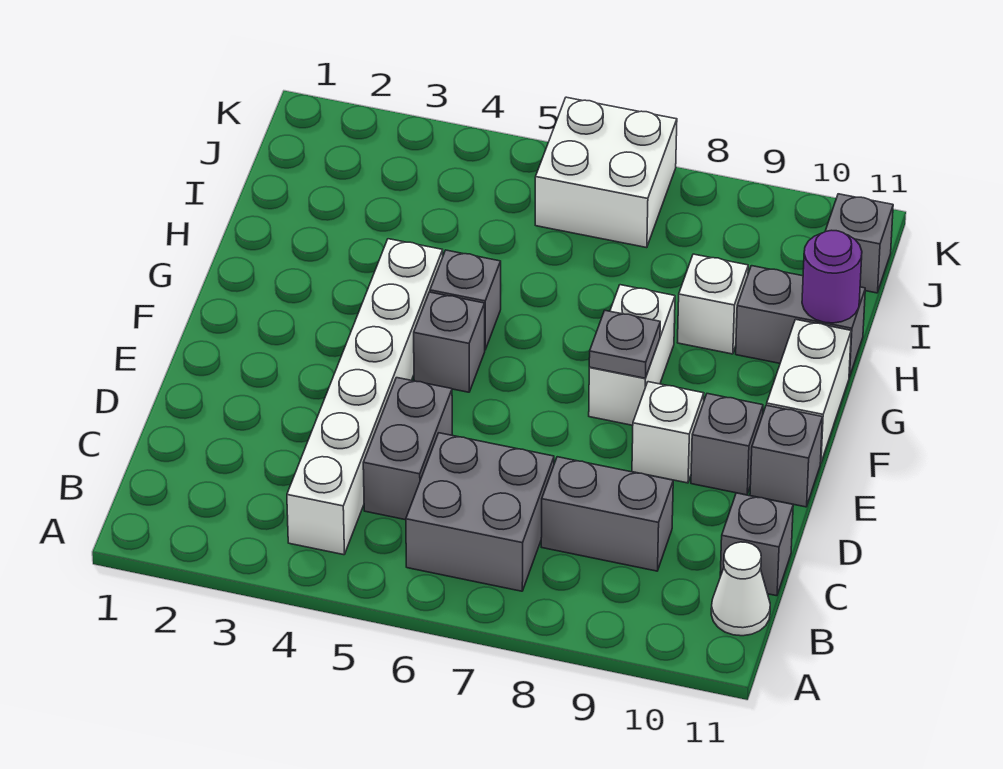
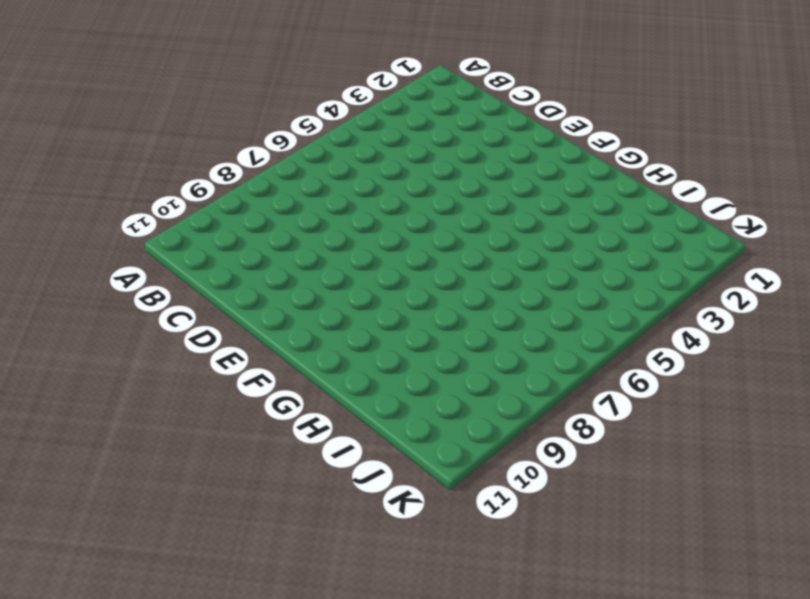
none -> white brick B4:G4 level 1
none -> grey brick B6:C7 level 1
none -> white cone B11 level 1

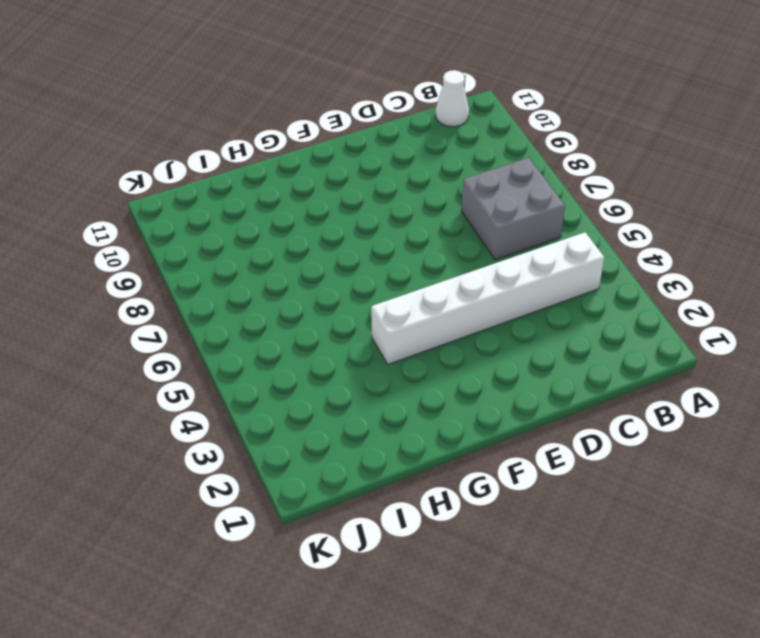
none -> grey brick C5:D5 level 1
none -> grey brick C8:C9 level 1
none -> grey brick C11 level 1

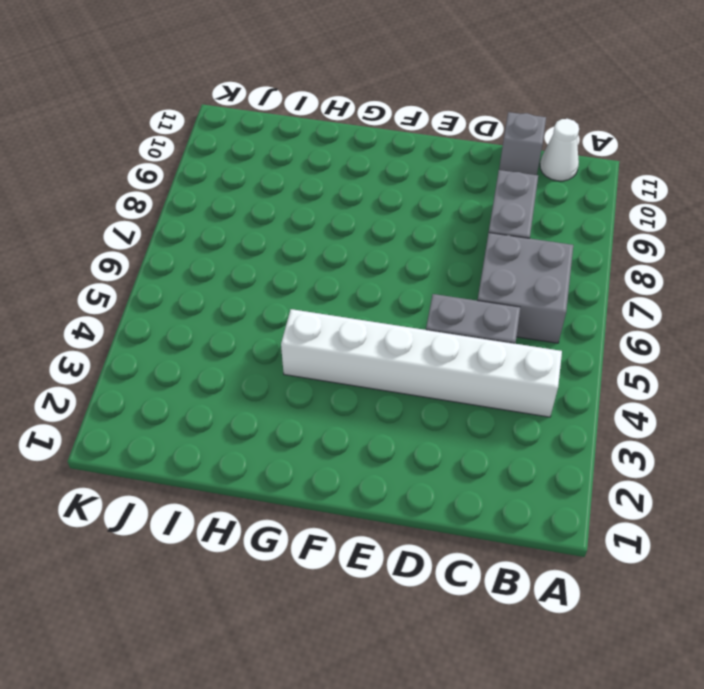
none -> white brick E9 level 1
none -> grey brick E10 level 1
none -> grey brick E11 level 1

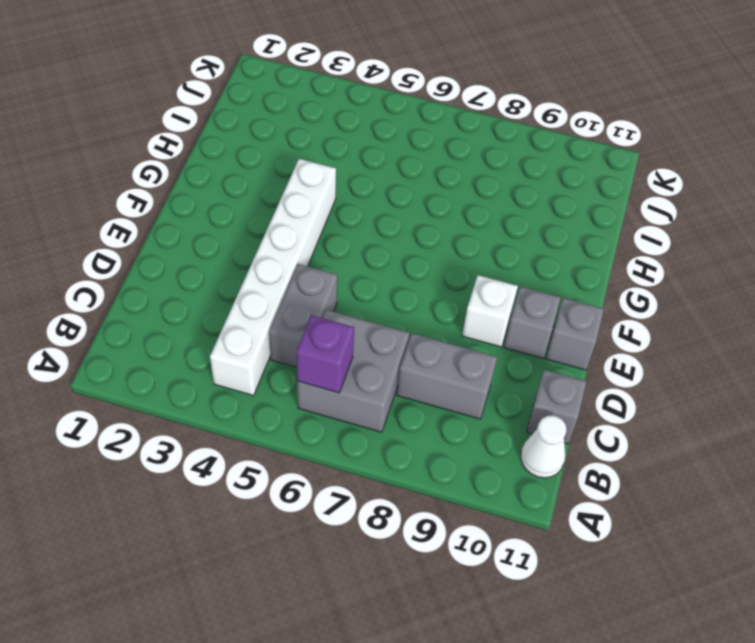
purple brick B6 level 2 -> none
none -> grey brick F5 level 1
none -> white brick F8:G8 level 1
none -> white brick F11:G11 level 1

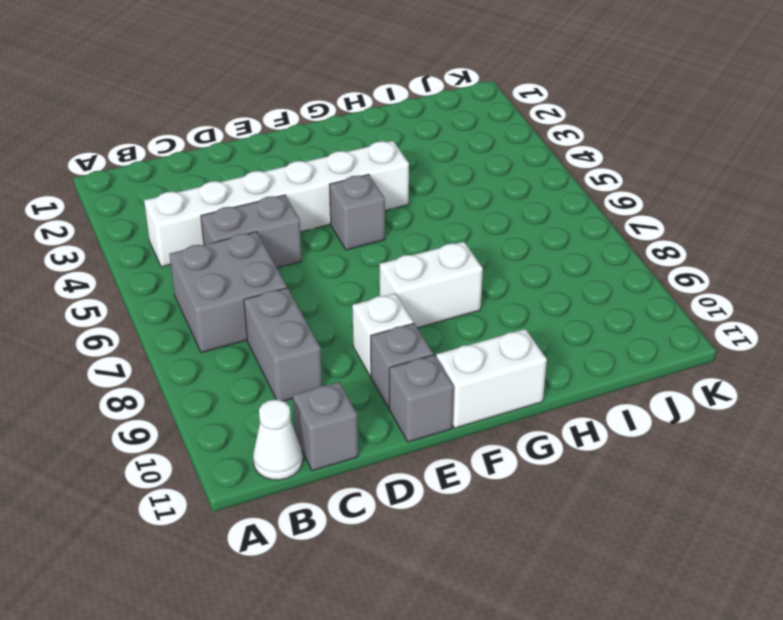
none -> grey brick G5 level 1
none -> white brick H9 level 1
none -> grey brick H10:H11 level 1

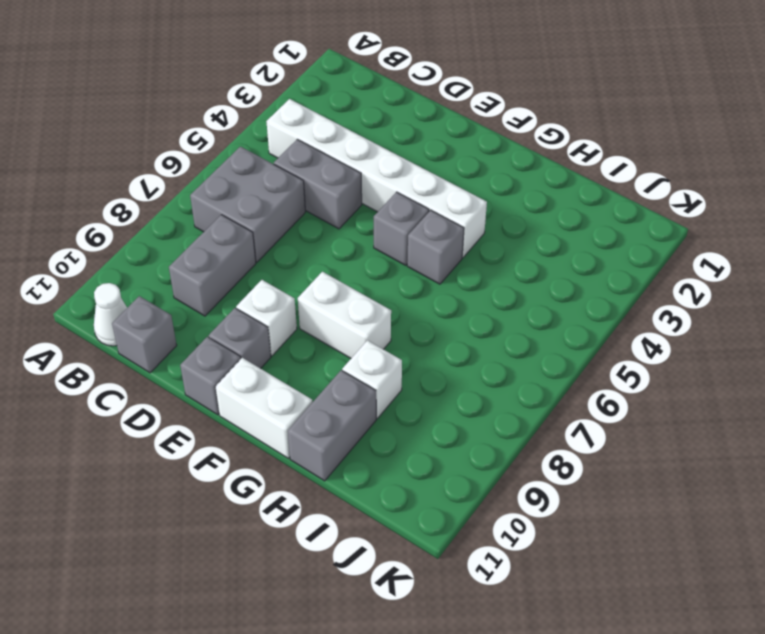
none -> white brick J6:K7 level 1
none -> grey brick J11 level 1
none -> grey plate F8 level 2

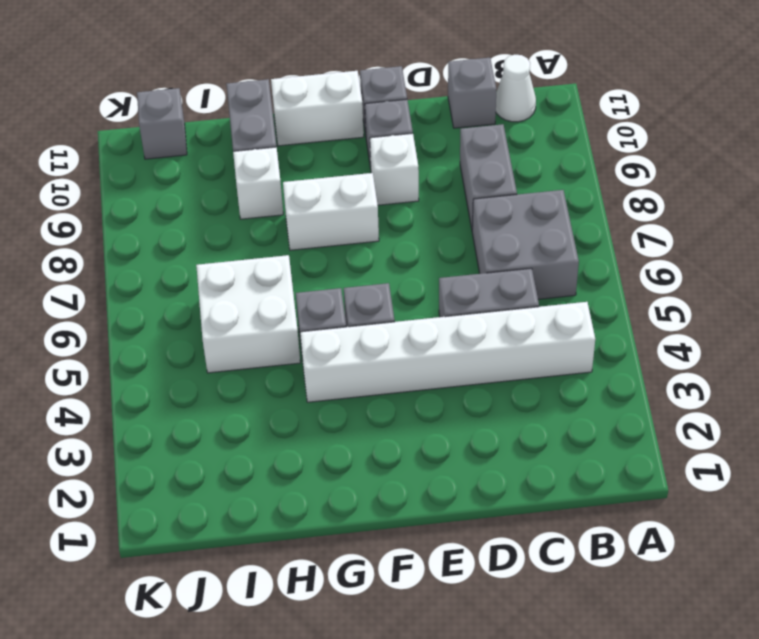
white brick H5:I6 level 1 -> white brick J6:K7 level 1
none -> grey plate F8 level 2
none -> purple round brick H11 level 2

